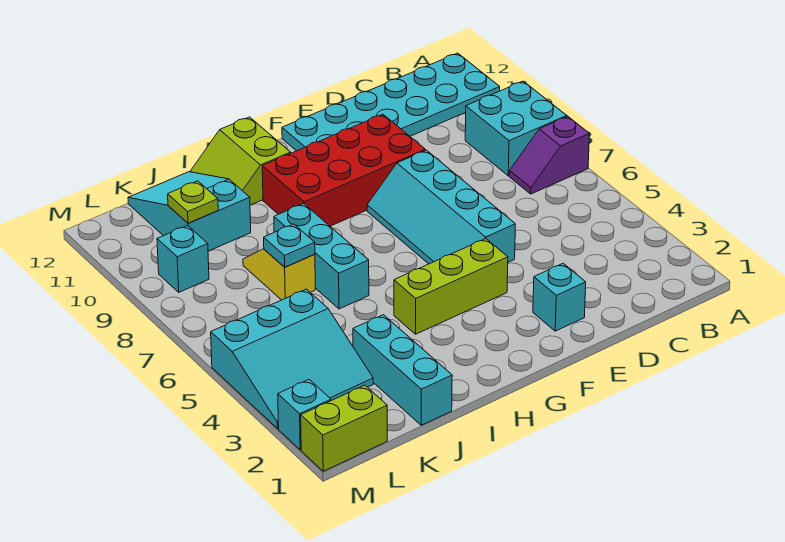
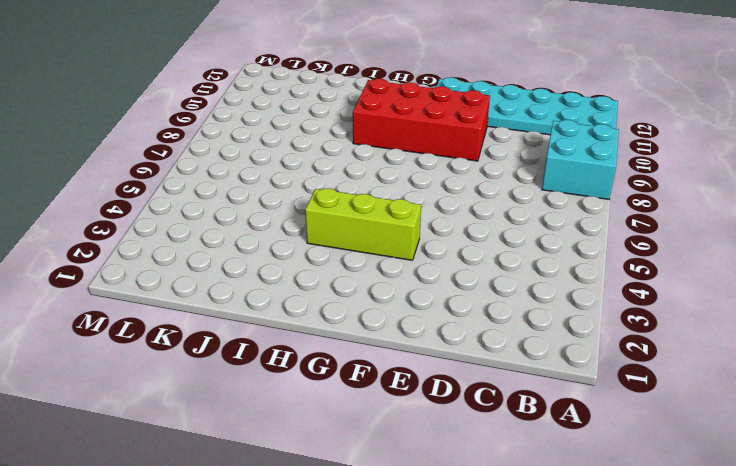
none -> purple slope A7:B7 level 1 top A
none -> cyan brick E2 level 1
none -> cyan slope E5:F8 level 1 top E

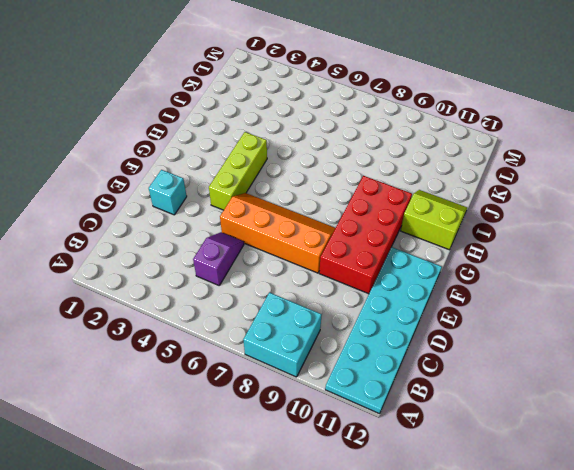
purple slope C5:D5 level 1 top C -> purple slope A7:B7 level 1 top A
orange slope E5:F8 level 1 top E -> cyan slope E5:F8 level 1 top E
none -> cyan brick I6:I8 level 1
none -> cyan brick J1:J3 level 1
none -> yellow slope J7:J8 level 1 top 7

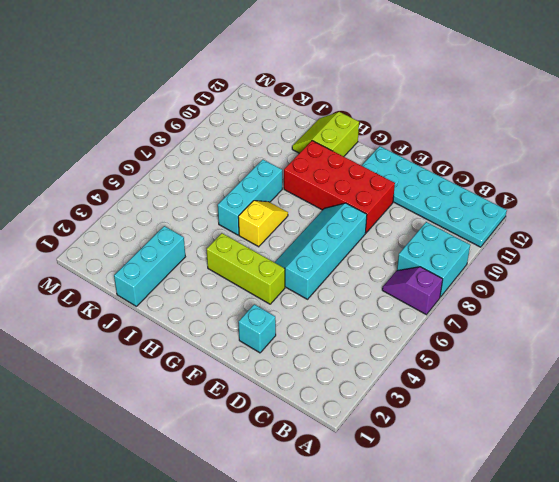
yellow slope H6:H7 level 1 top 6 -> yellow slope J7:J8 level 1 top 7
none -> cyan slope J10:K12 level 1 top 10
none -> cyan slope K3:M5 level 1 top 5
none -> lime brick L1:M1 level 1

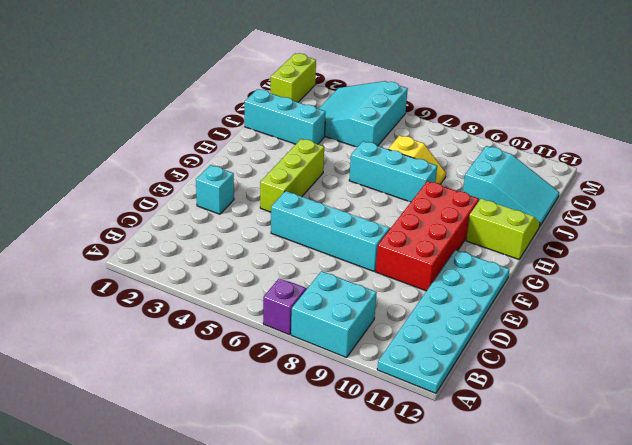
none -> cyan brick L9 level 1
none -> cyan brick M2 level 1
none -> cyan plate J7 level 2

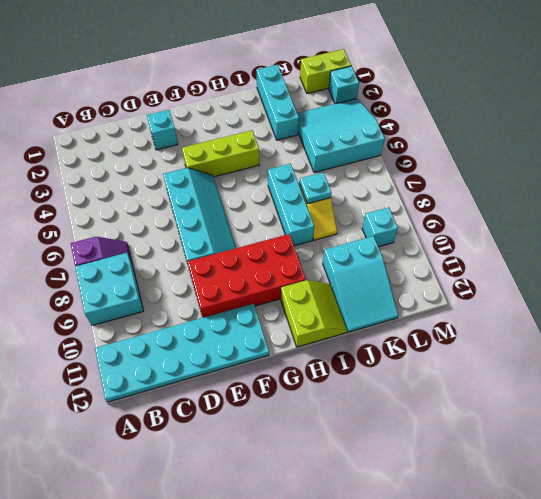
none -> lime plate K10 level 2

